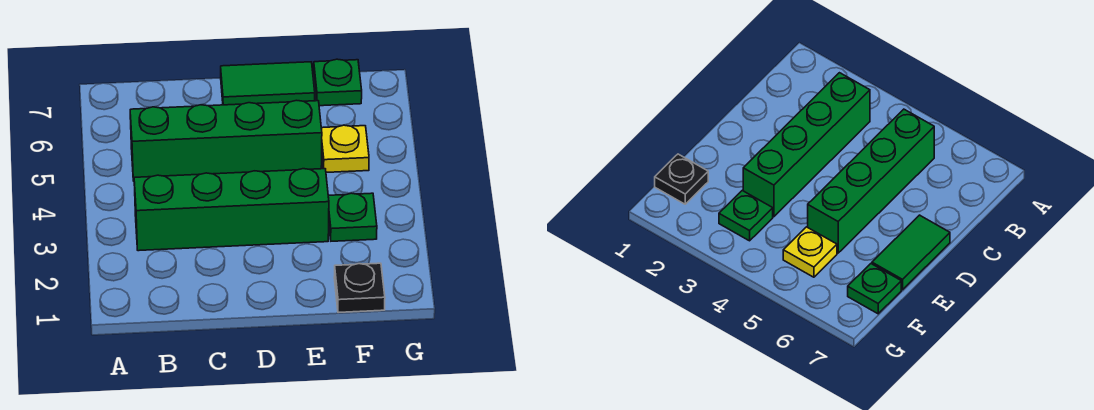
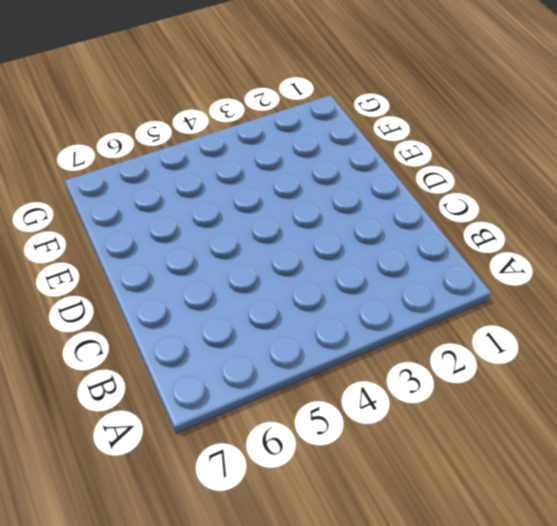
none -> green brick B3:E3 level 1
none -> green brick B5:E5 level 1

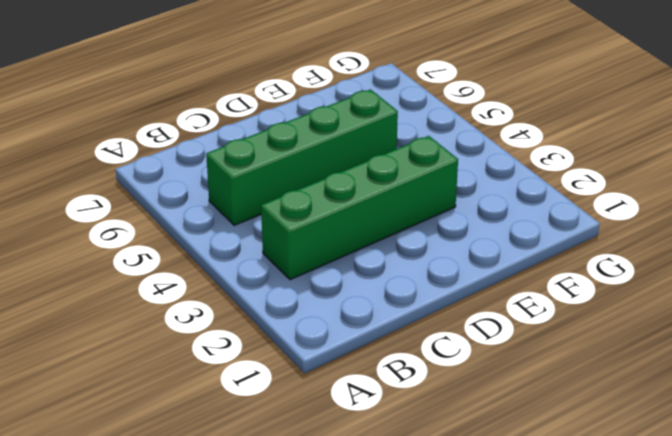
none -> green tile D7:E7 level 1
none -> black plate F1 level 1

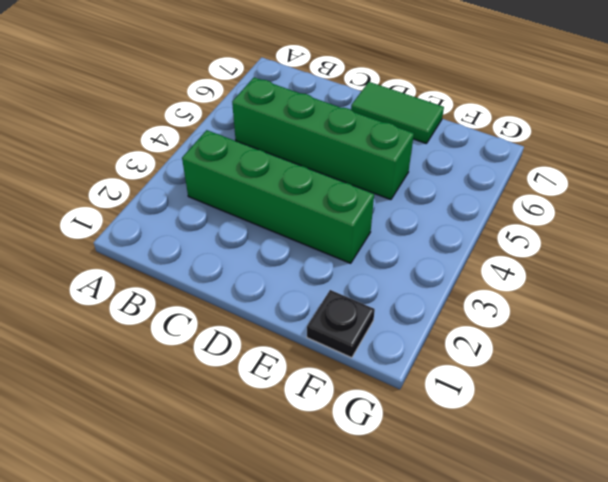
none -> green plate F3 level 1
none -> yellow plate F5 level 1

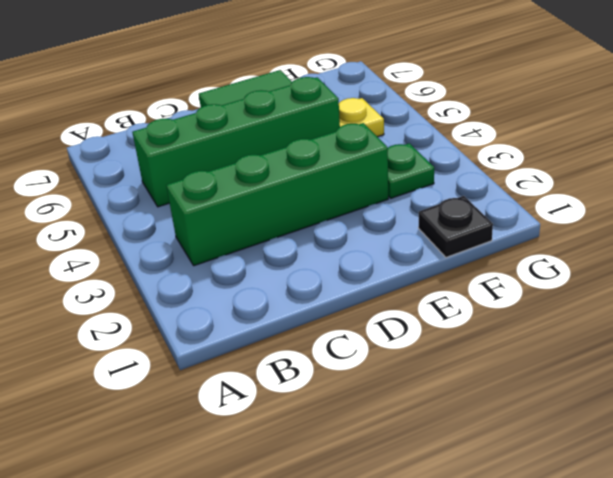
none -> green plate F7 level 1

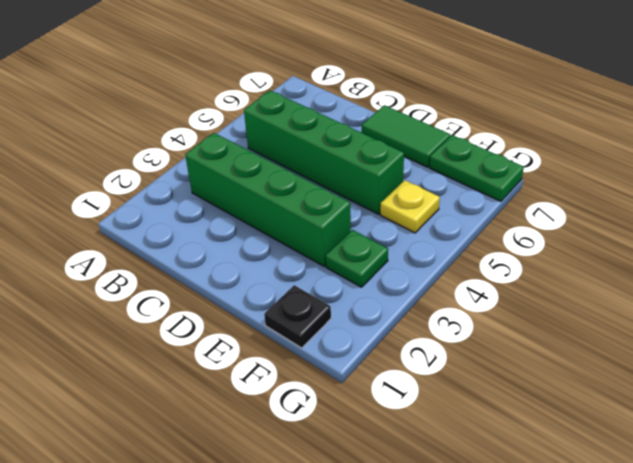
green plate F7:G7 level 1 -> green plate F7 level 1

